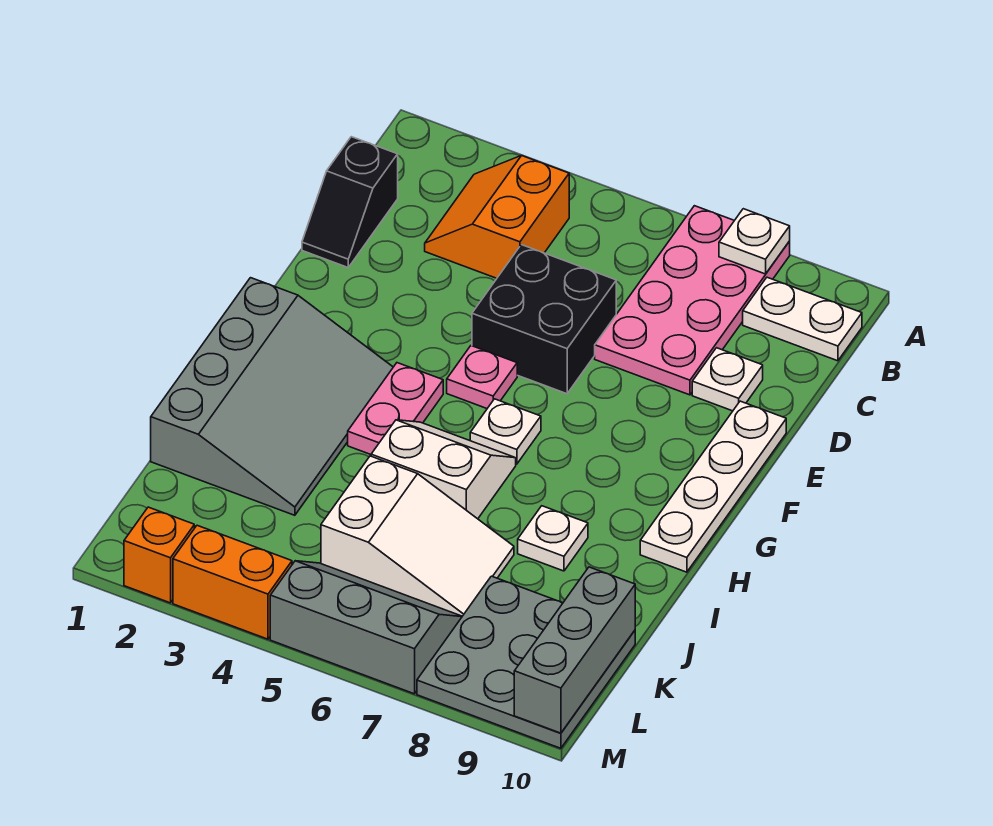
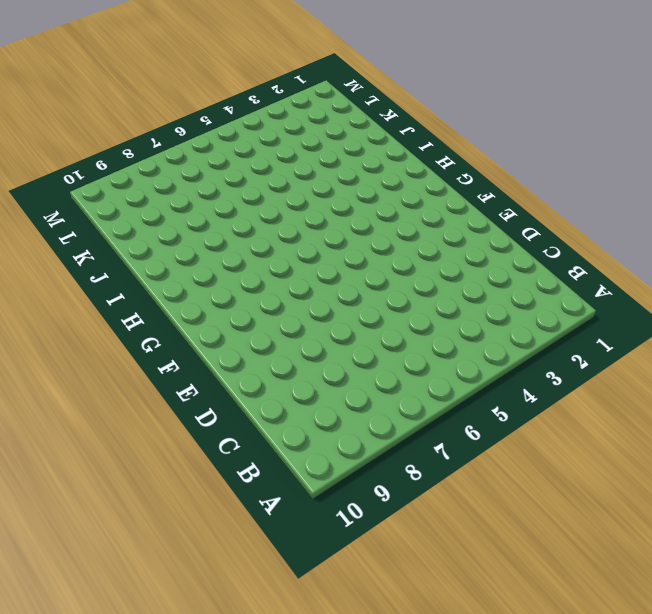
none -> pink plate A7:D8 level 1
none -> orange slope B3:C4 level 1 top 4
none -> white plate B9:B10 level 1

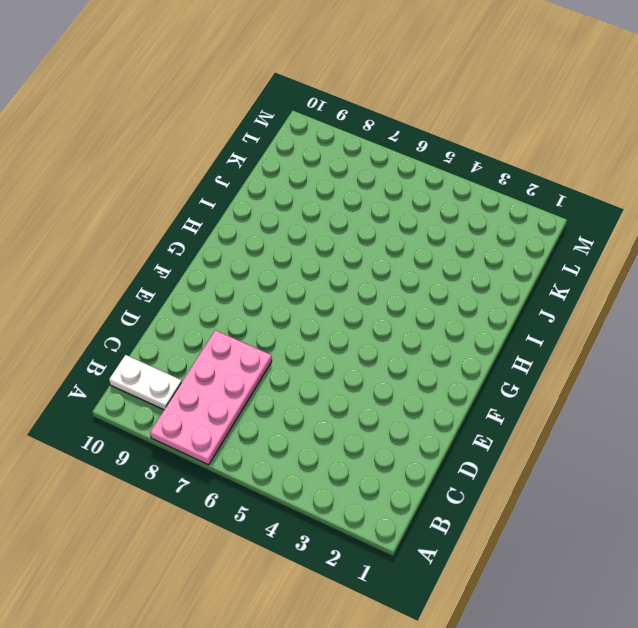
none -> orange slope B3:C4 level 1 top 4
none -> black slope C1:D1 level 1 top C
none -> black brick D5:E6 level 1

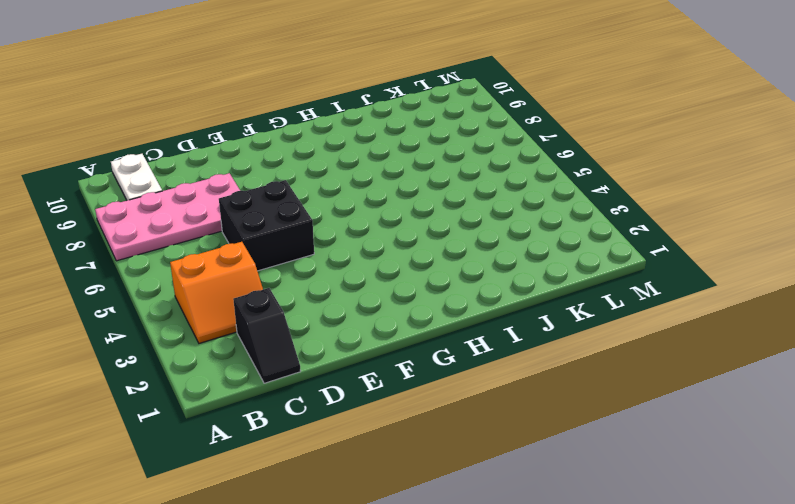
black slope C1:C2 level 1 top 2 -> black slope C1:D1 level 1 top C
none -> white plate D9 level 1
none -> white plate E10:H10 level 1
none -> pink plate F5 level 1

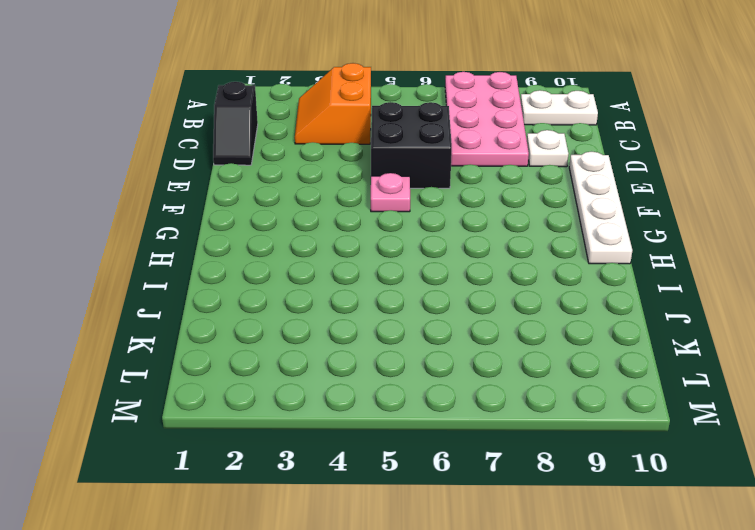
none -> grey slope G1:J3 level 1 top 1
none -> pink plate G4:H4 level 1
none -> white plate G6 level 1

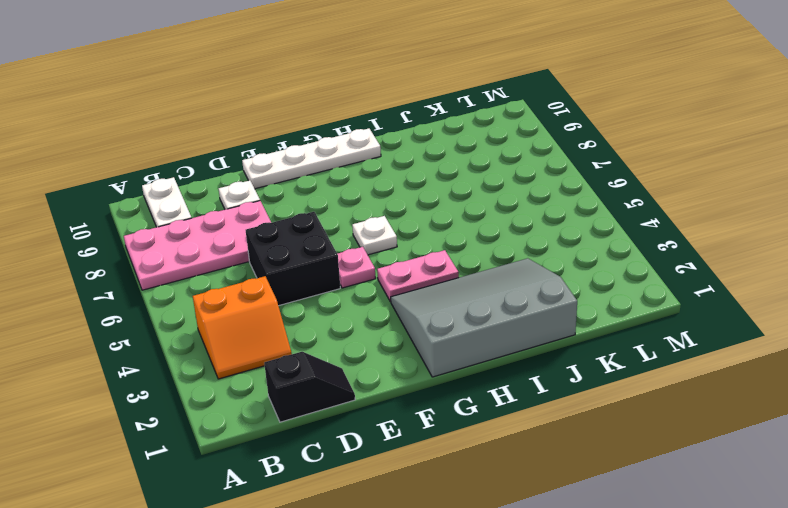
none -> white slope H5:I6 level 1 top I
none -> white plate I8 level 1
none -> white slope J5:K7 level 1 top 5

